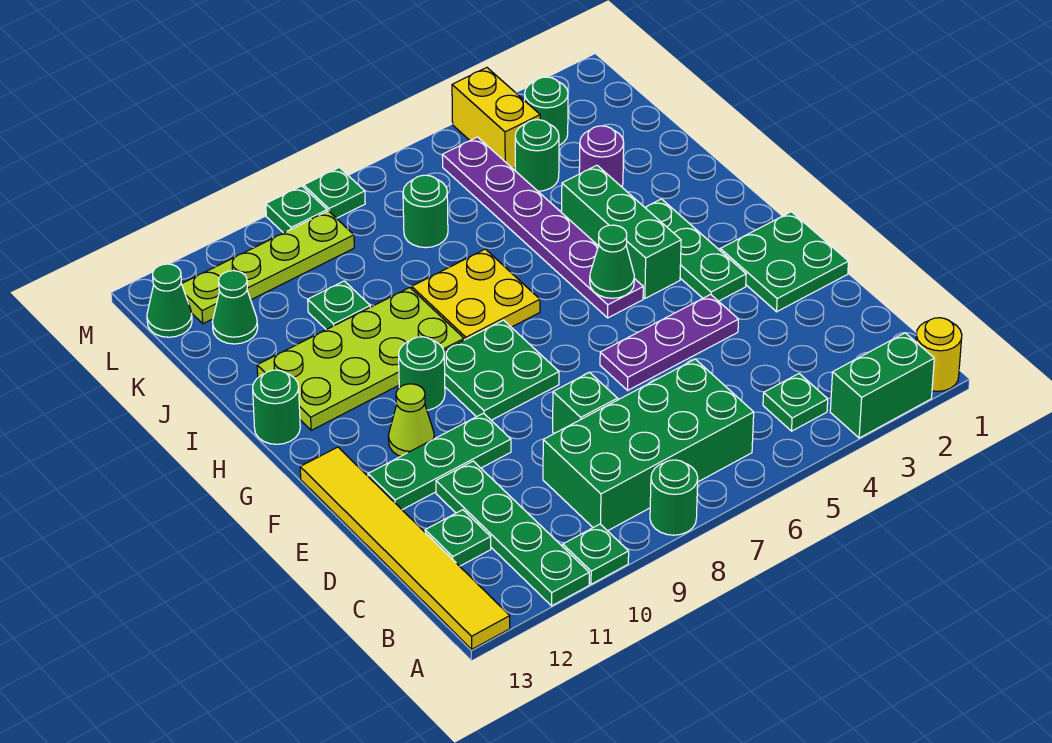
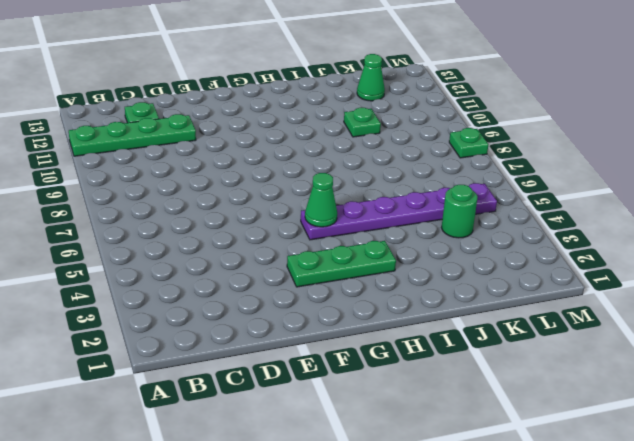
none -> yellow round brick A1 level 1
none -> green brick A2:A3 level 1
none -> green round brick A8 level 1
none -> green plate A10 level 1

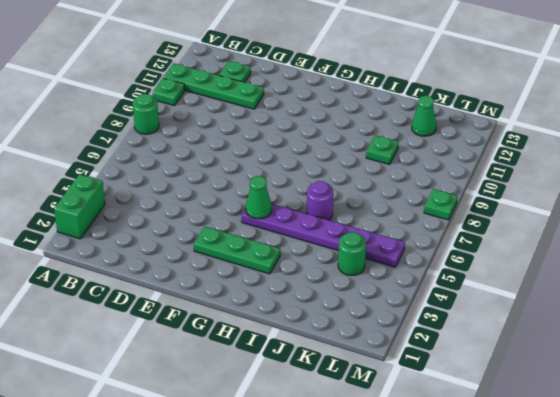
purple round brick I6 level 1 -> purple round brick J3 level 1
none -> yellow round brick A1 level 1
none -> yellow tile A13:F13 level 1
none -> green plate B4 level 1
none -> green brick B6:C9 level 1

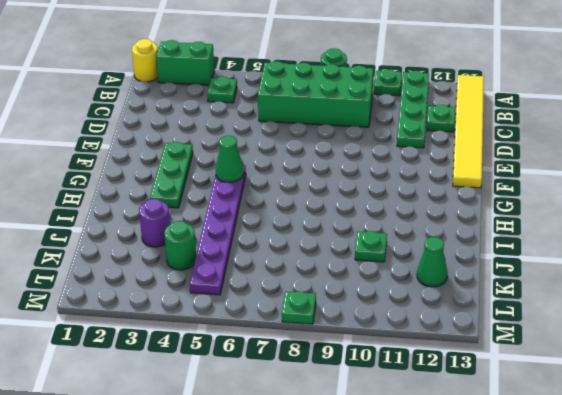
none -> green brick D8 level 1
none -> green plate E1:F2 level 1
none -> purple plate E4:E6 level 1
none -> green plate E10:E12 level 1

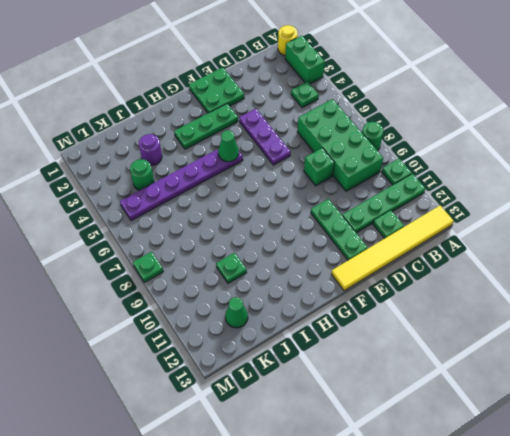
none -> green plate F8:G9 level 1
none -> lime cone F11 level 1
none -> green brick G4:I4 level 1
none -> green round brick G10 level 1

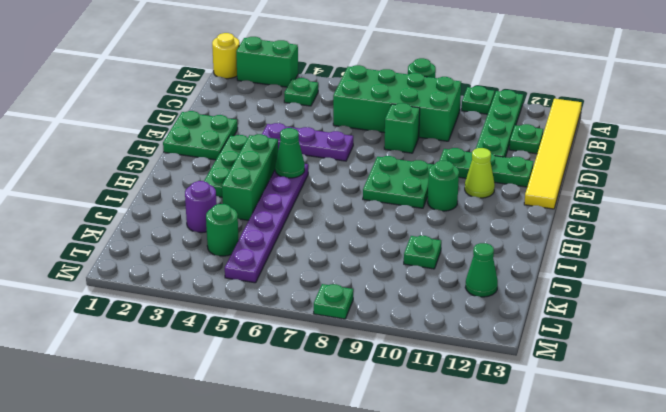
none -> yellow plate H7:I8 level 1
none -> lime plate H9:I12 level 1
none -> green round brick H13 level 1
none -> green round brick K7 level 1

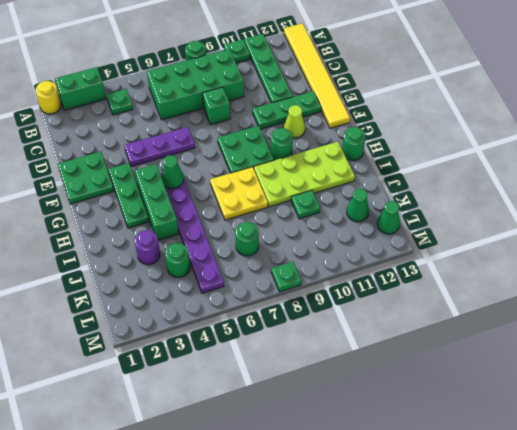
none -> green plate C12 level 1
none -> green round brick L3 level 1
none -> yellow brick L4:M4 level 1
none -> lime plate L9:L12 level 1

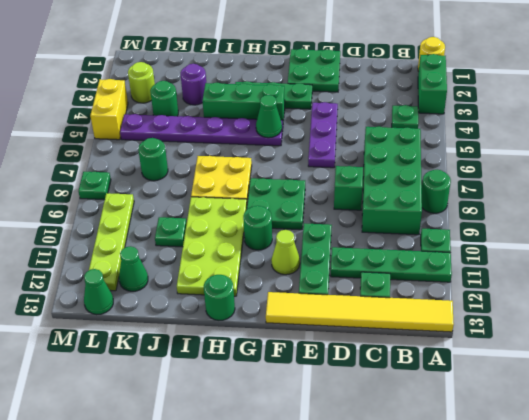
lime round brick L3 level 1 -> green round brick L3 level 1
yellow brick M4:M5 level 1 -> yellow brick L4:M4 level 1
none -> green plate M9 level 1

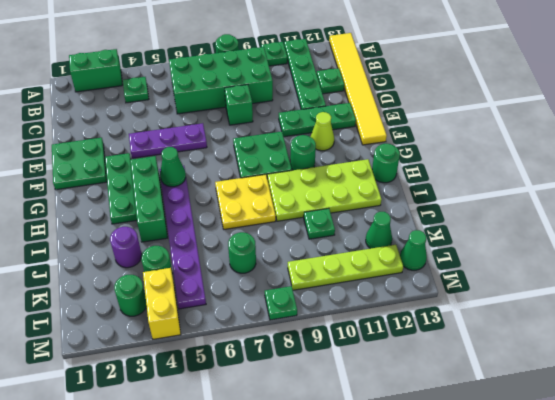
none -> yellow round brick A1 level 1
none -> green plate M9 level 1

